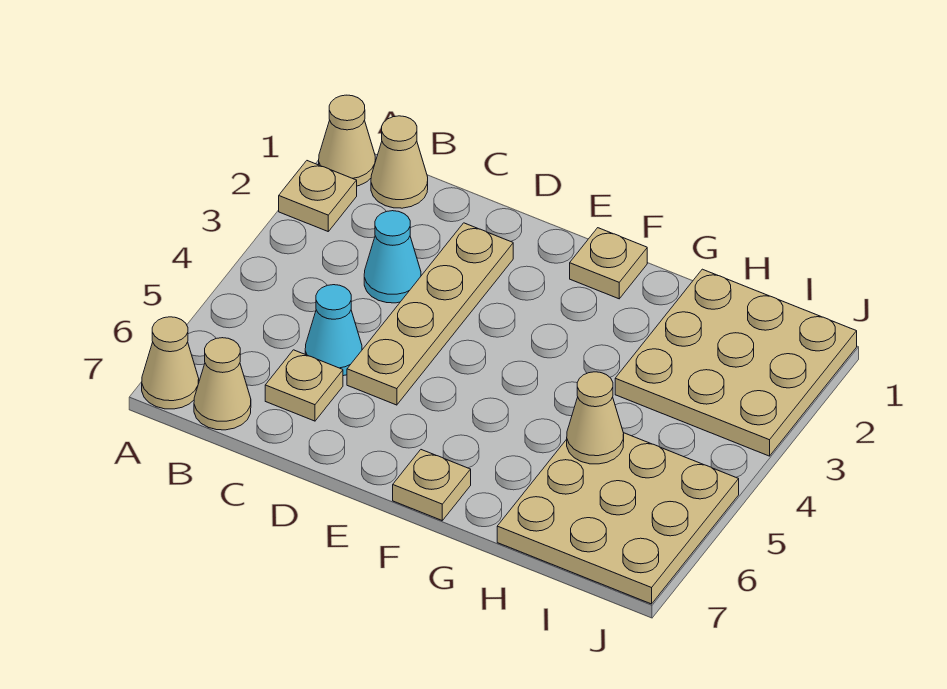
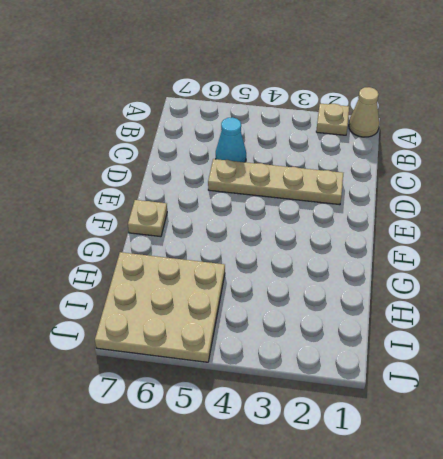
none -> tan cone A7 level 1
none -> tan cone B1 level 1
none -> tan cone B7 level 1

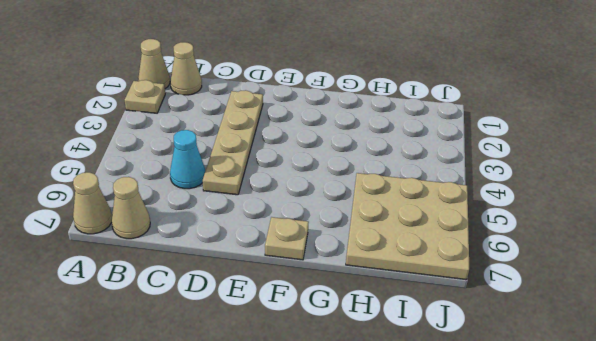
none -> cyan cone C3 level 1
none -> tan plate C6 level 1
none -> tan plate F1 level 1

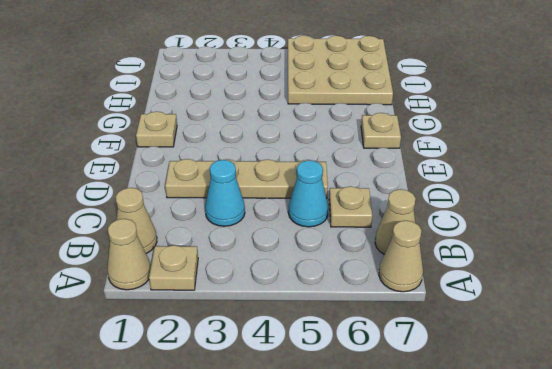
none -> tan plate H1:J3 level 1
none -> tan cone H5 level 2

